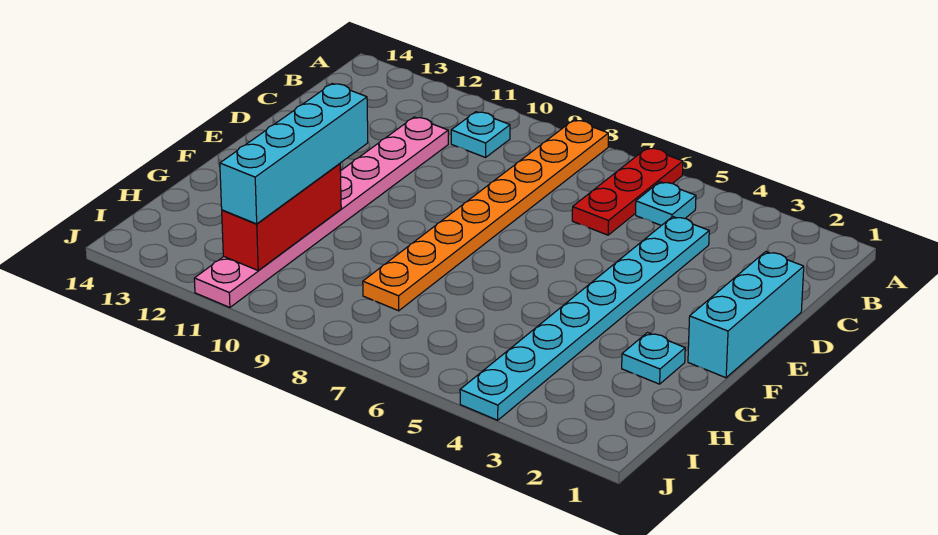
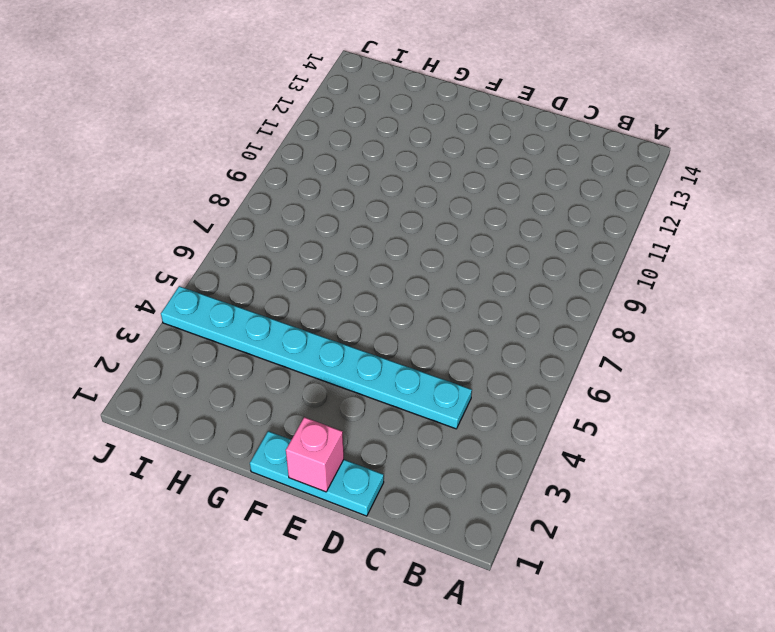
cyan plate D1:F1 level 1 -> cyan brick D1:F1 level 1
pink brick E1 level 2 -> none
none -> red plate A6:C6 level 1
none -> orange plate A8:H8 level 1

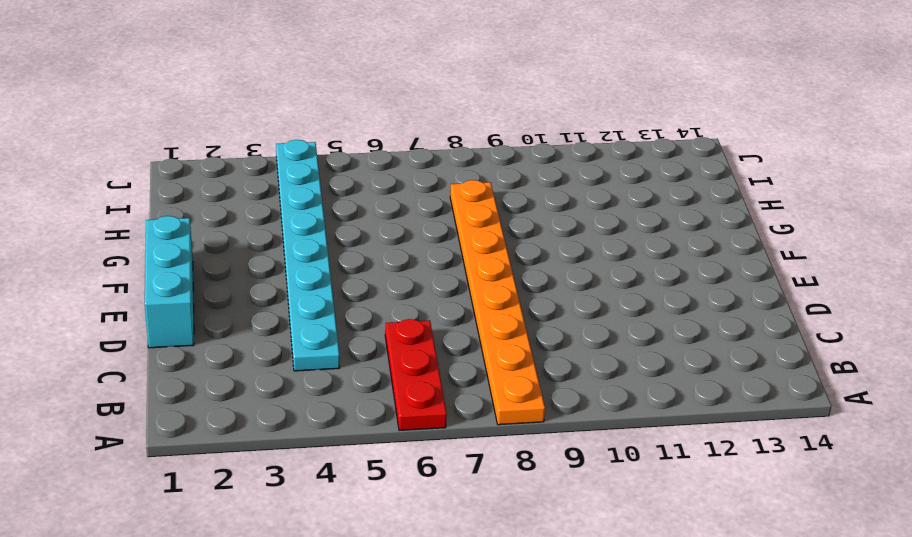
none -> cyan plate B5 level 1
none -> cyan plate B10 level 1

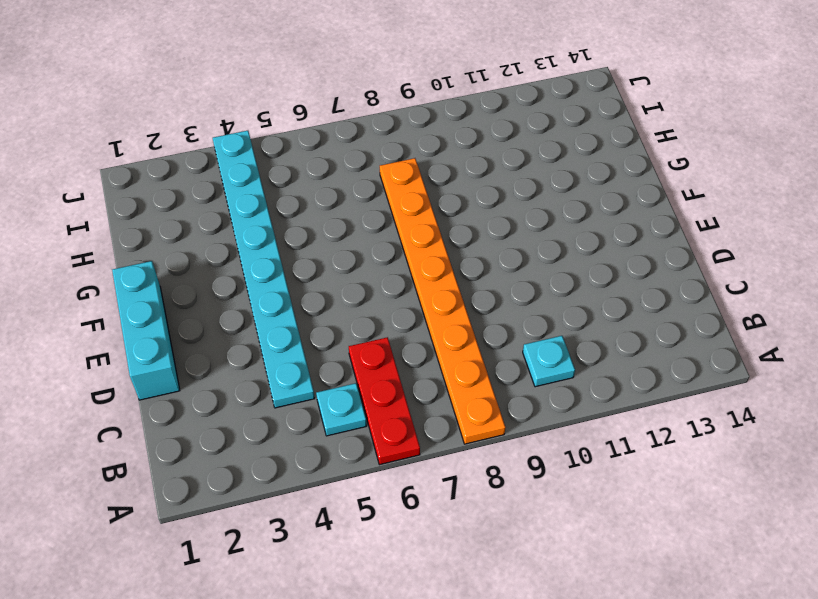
none -> pink plate C11:J11 level 1
none -> cyan plate G2 level 1

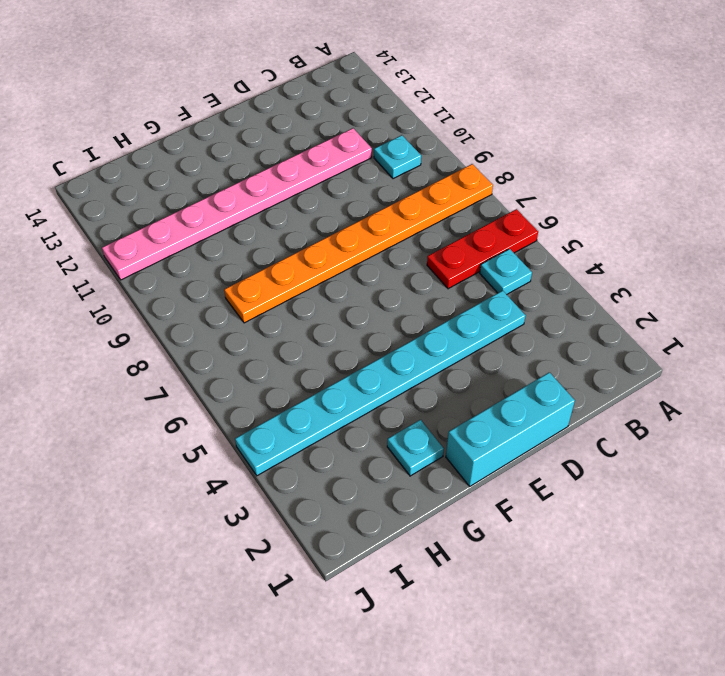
none -> red brick G11:I11 level 2
none -> cyan brick F11:I11 level 3

